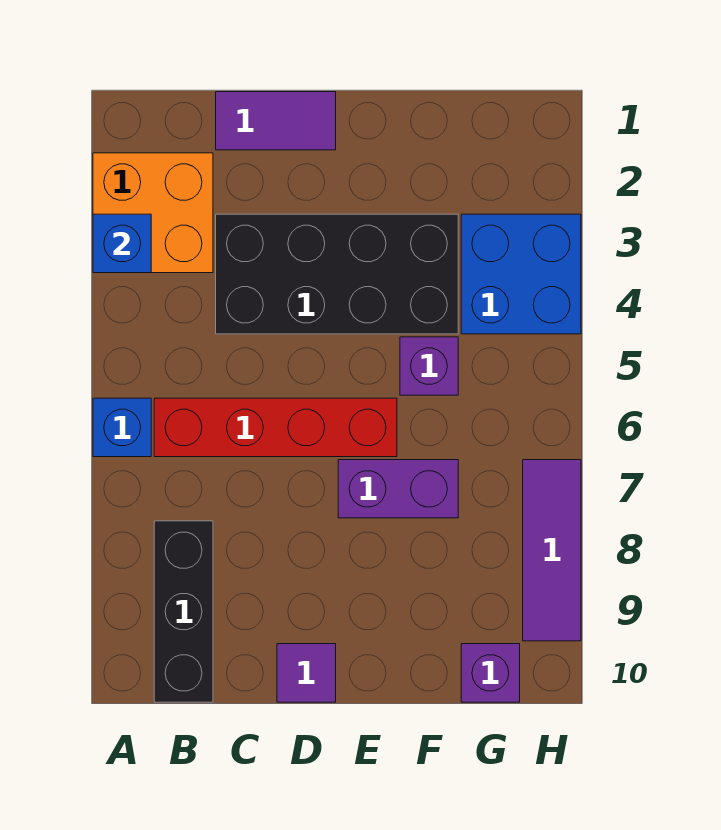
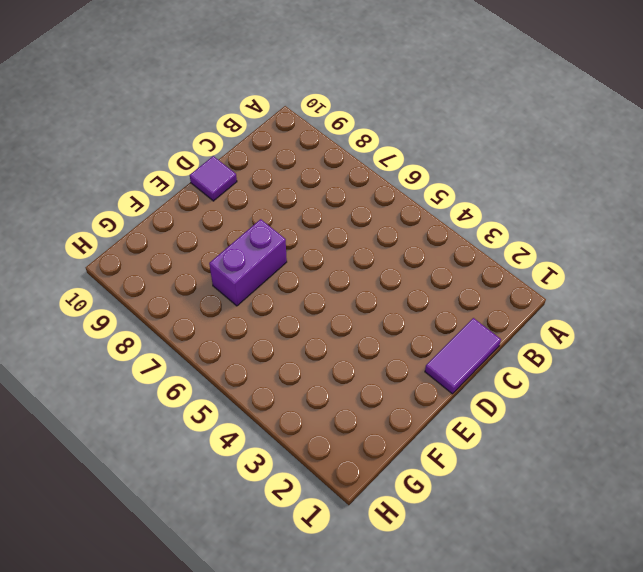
none -> orange brick A2:B3 level 1
none -> blue brick A6 level 1
none -> red brick B6:E6 level 1

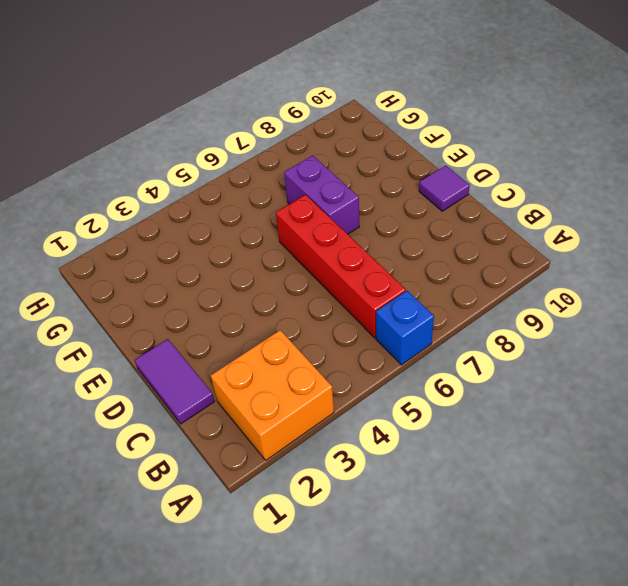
none -> black brick B8:B10 level 1
none -> black brick C3:F4 level 1
none -> purple brick F5 level 1

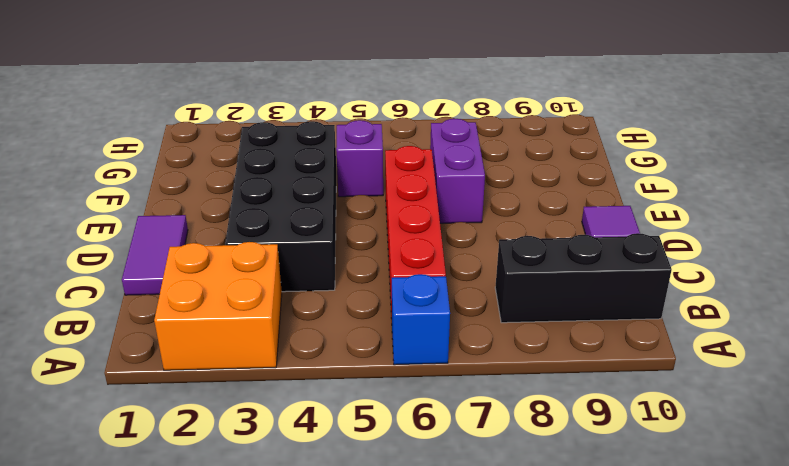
none -> blue brick G3:H4 level 1
none -> purple brick G10 level 1
none -> purple tile H7:H9 level 1

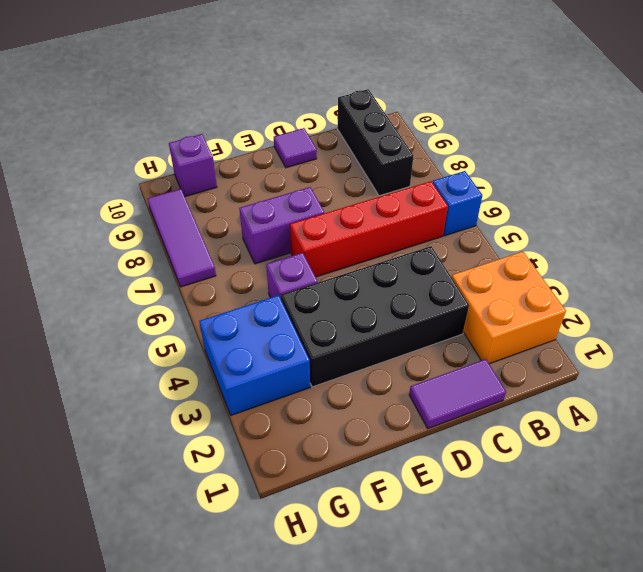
none -> blue brick A3 level 2

